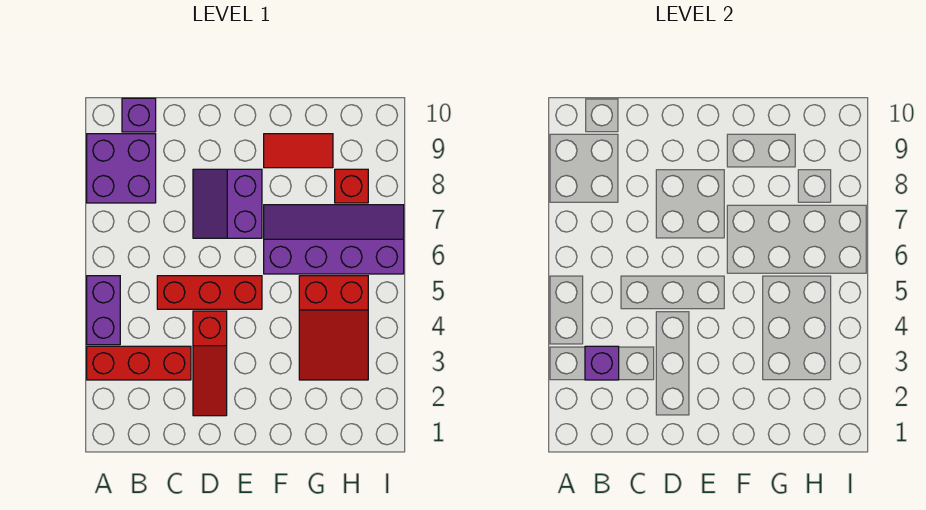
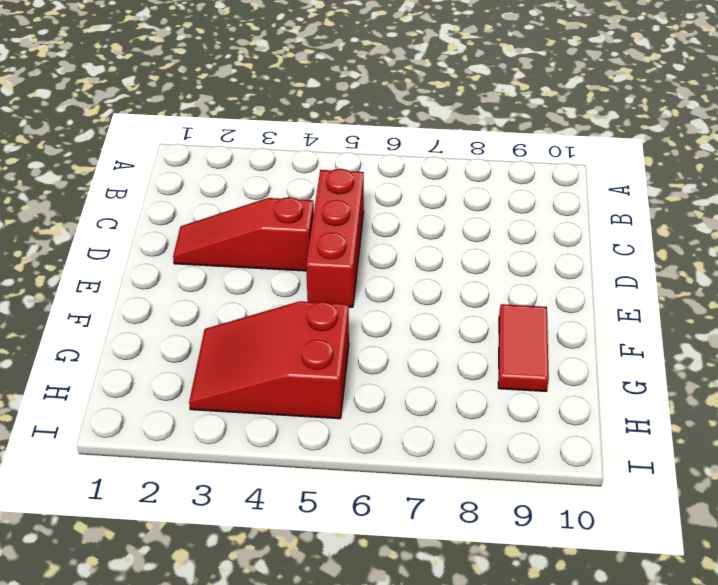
none -> red brick A3:C3 level 1
none -> purple brick A4:A5 level 1
none -> purple brick A8:B9 level 1

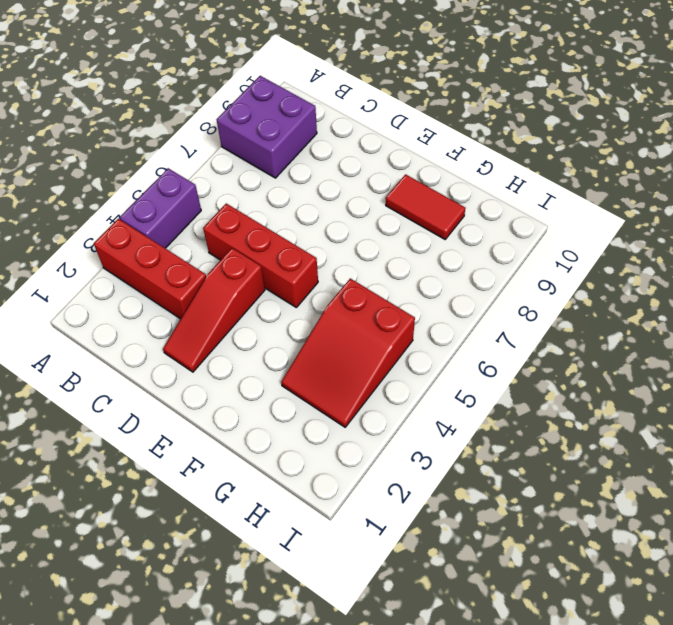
none -> purple brick B10 level 1
none -> purple slope D7:E8 level 1 top E
none -> purple slope F6:I7 level 1 top 6

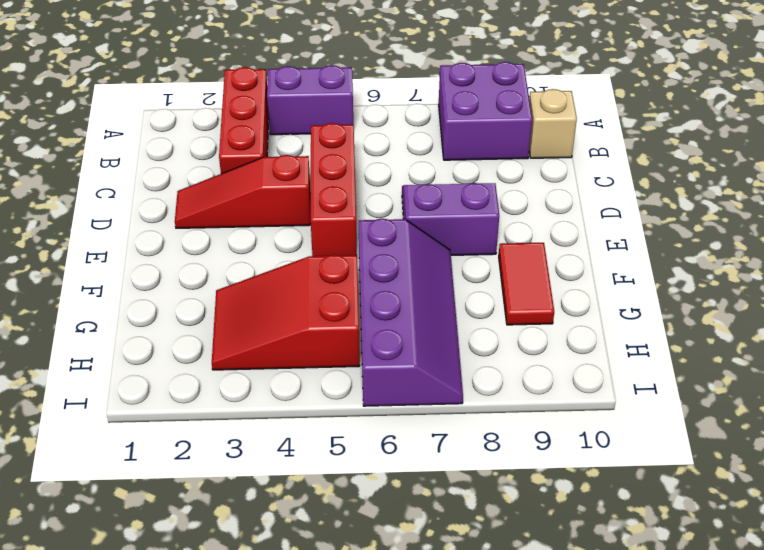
tan brick B10 level 1 -> purple brick B10 level 1
none -> red brick H8 level 1
none -> purple brick B3 level 2

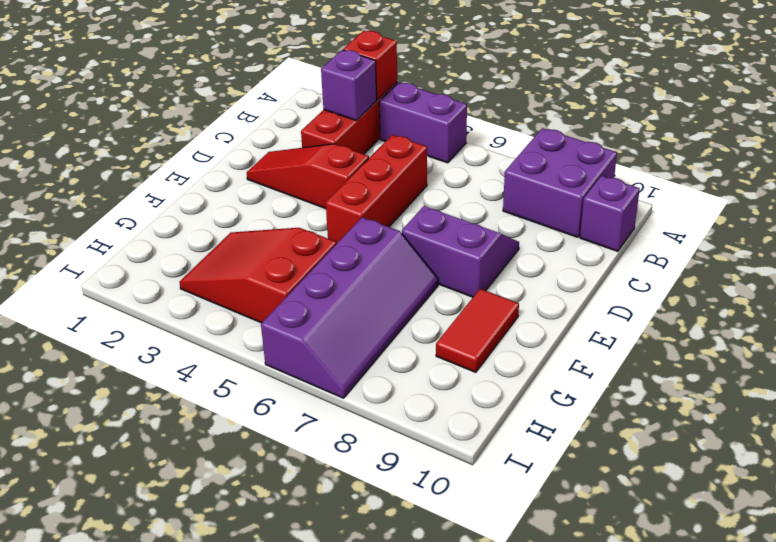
red brick A3 level 2 -> red brick H8 level 1

